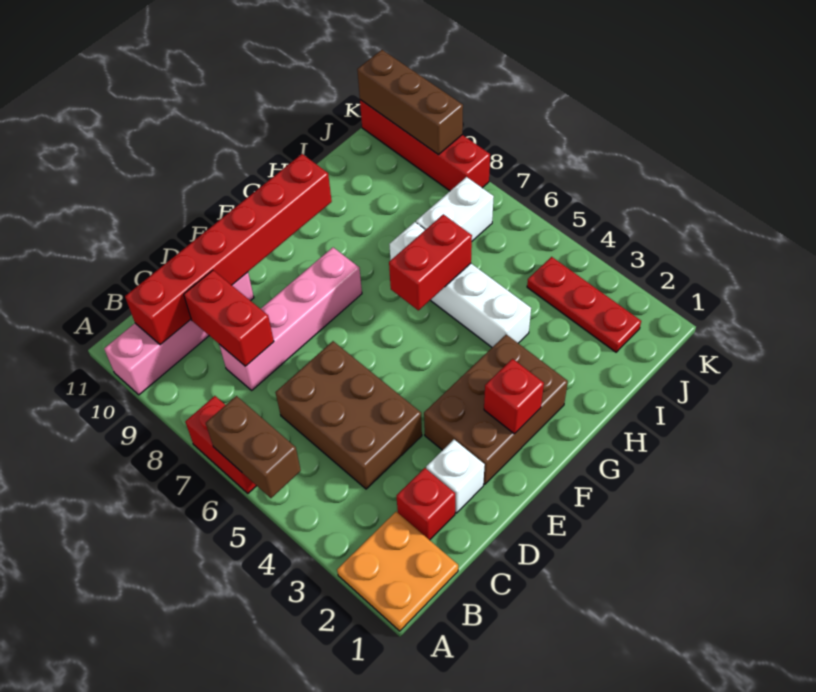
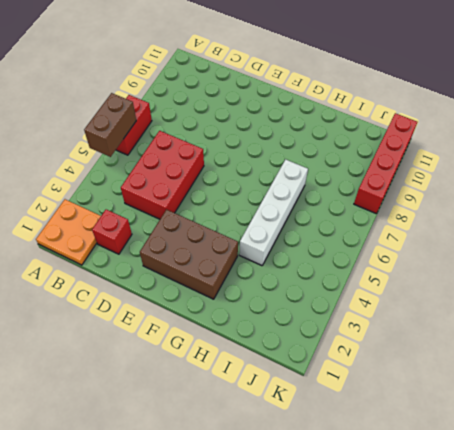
red brick C4:D6 level 1 -> brown brick C4:D6 level 1
none -> pink brick A10:D10 level 1
none -> pink brick C8:F8 level 1
none -> white brick D2 level 1

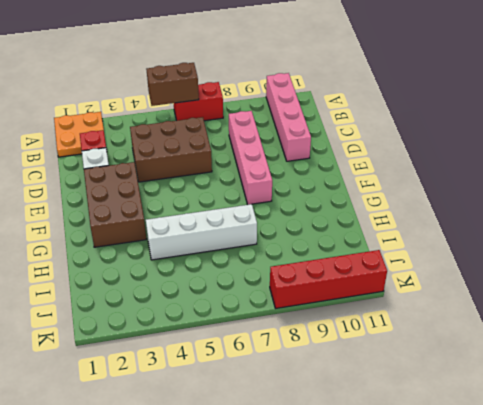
none -> white brick I7:J7 level 1
none -> red plate J2:J4 level 1
none -> red brick B10:G10 level 2

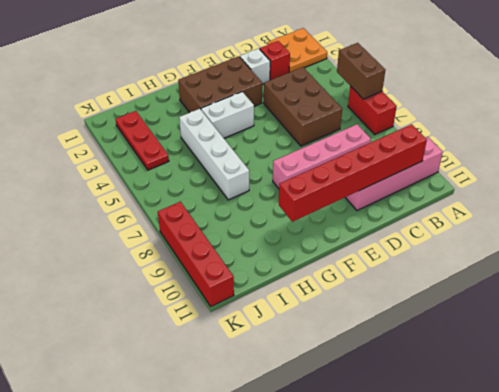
white brick F4:G4 level 1 -> white brick I7:J7 level 1
none -> red brick C8:C9 level 2
none -> red brick F2 level 2
none -> red brick G6:H6 level 2

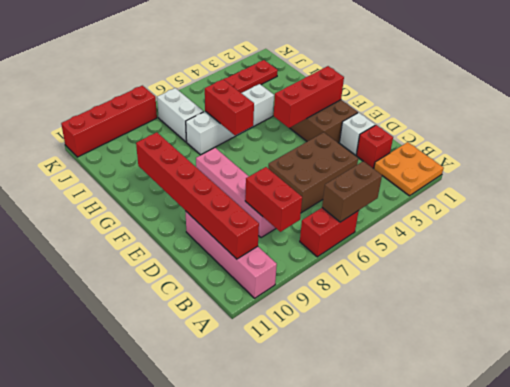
red brick B8:C8 level 2 -> red brick C8:C9 level 2
red brick F2:F4 level 2 -> red brick F2 level 2
none -> brown brick K9:K11 level 2

